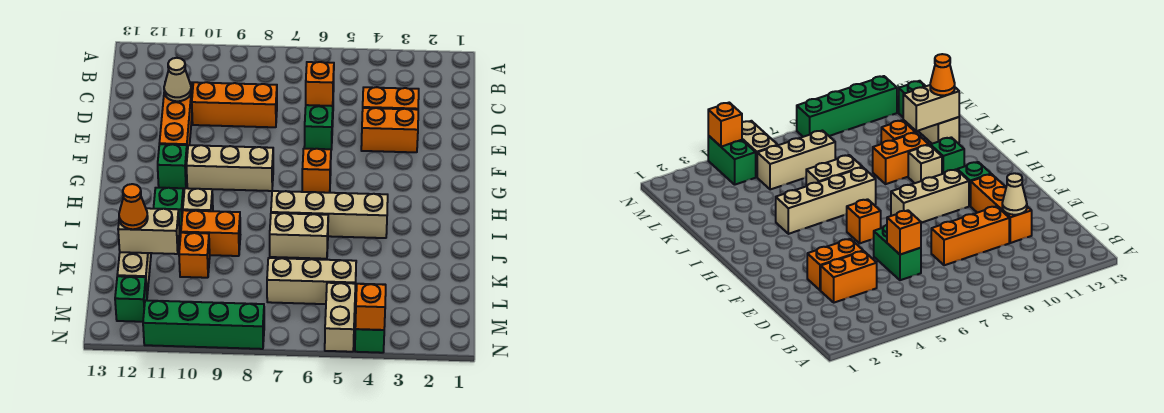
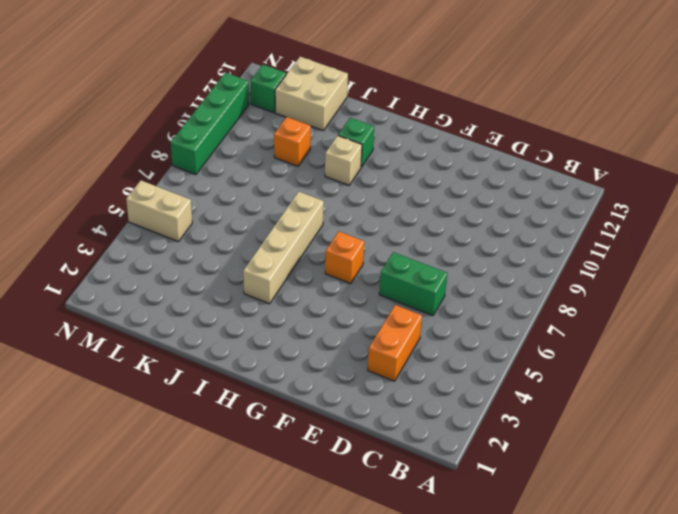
tan brick K12:L13 level 1 -> tan brick K12:L12 level 1
none -> orange brick D8:D10 level 1
none -> orange brick D11:F11 level 1
none -> orange brick E3:E4 level 1

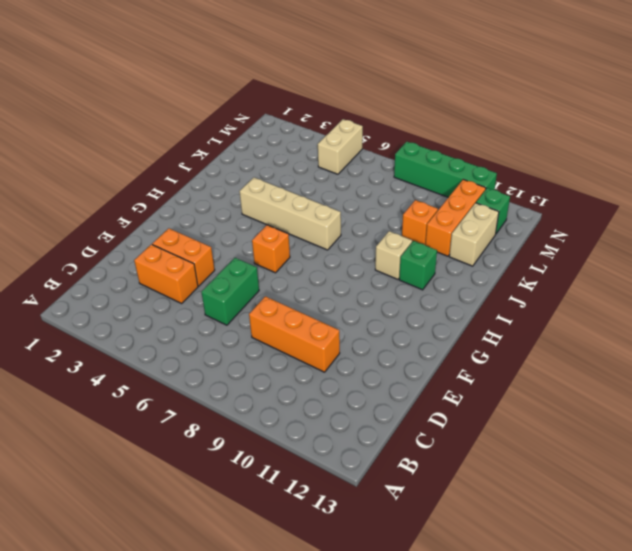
orange brick K11:M11 level 1 -> orange brick D11:F11 level 1
none -> tan brick G8:G10 level 1
none -> green brick G11 level 1
none -> tan brick J6:J7 level 1

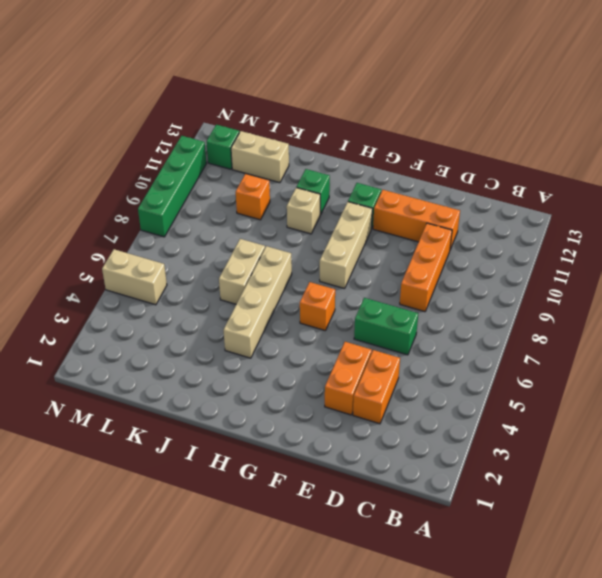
none -> orange brick J9:J10 level 1
none -> tan brick L5:L7 level 1
none -> green brick M4:N4 level 1

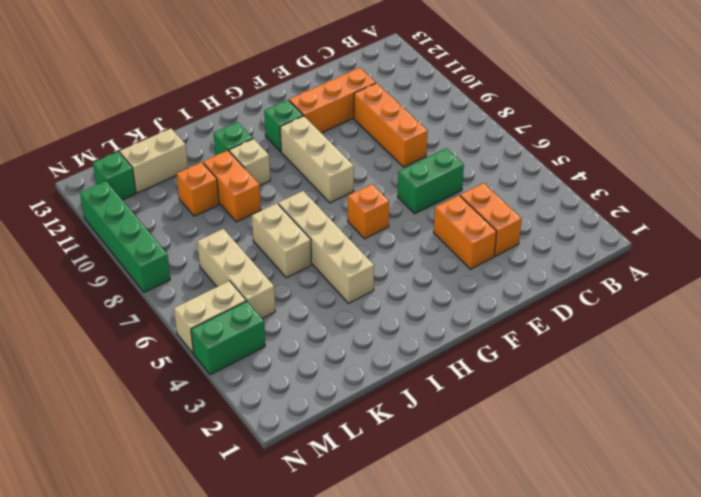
none -> orange brick D6 level 2
none -> tan cone D11 level 2
none -> tan brick K11:K12 level 2

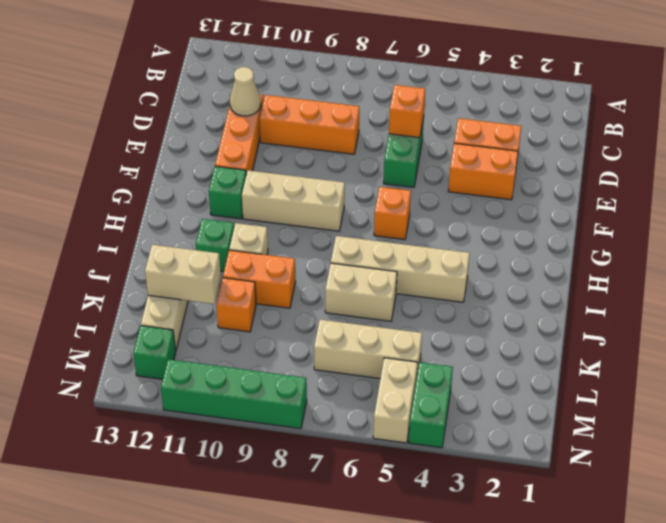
none -> orange brick N4 level 2
none -> orange cone K12 level 3

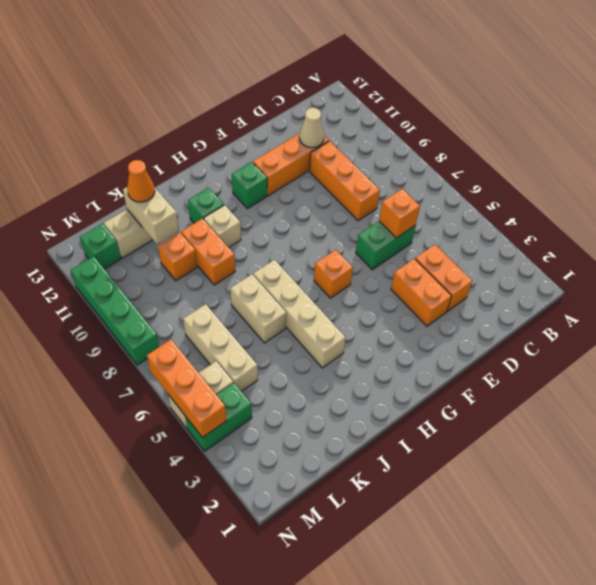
orange brick N4:N6 level 2 -> orange brick N4 level 2
none -> tan brick G8:G10 level 1

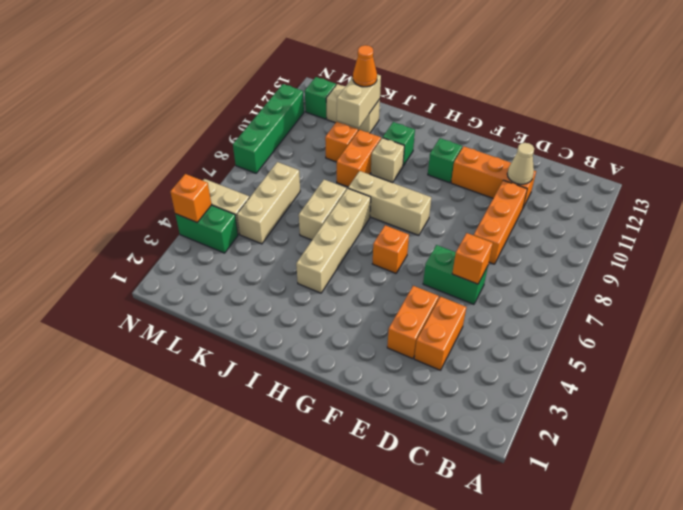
tan brick G8:I8 level 1 -> tan brick G8:G10 level 1

